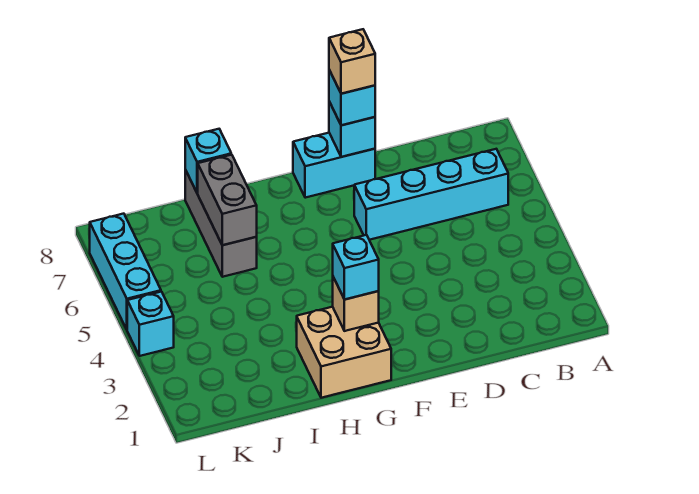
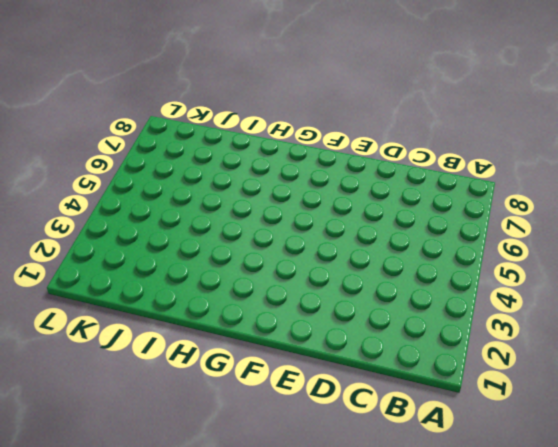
none -> cyan brick B6:E6 level 1
none -> cyan brick E8:F8 level 1
none -> tan brick G1:H2 level 1

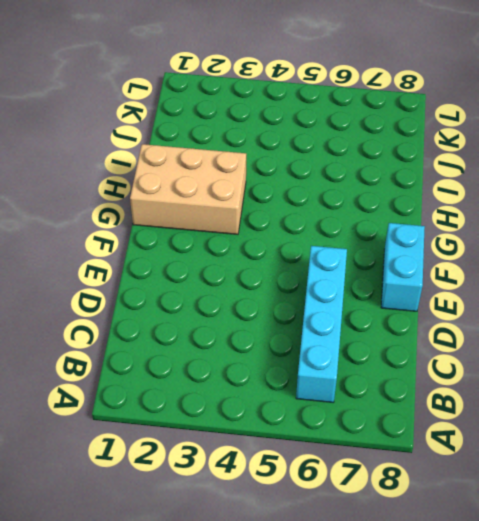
tan brick G1:H3 level 1 -> tan brick G1:H2 level 1
none -> grey brick I6:I8 level 1
none -> cyan brick L4 level 1
none -> cyan brick L5:L7 level 1

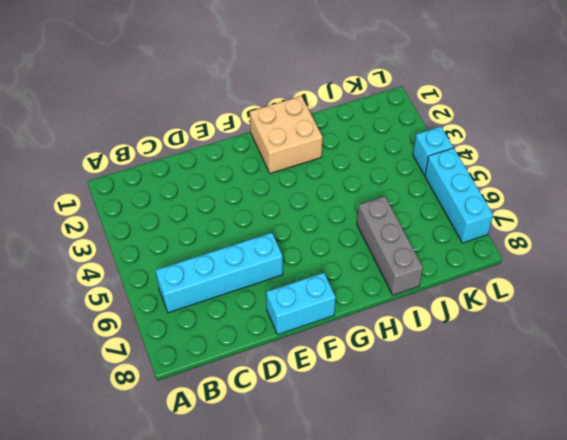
none -> cyan brick E8 level 2
none -> tan brick G2 level 2
none -> grey brick I6:I7 level 2

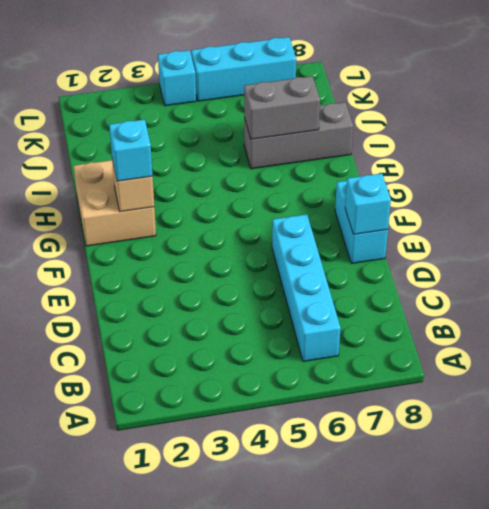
none -> cyan brick I8 level 2
none -> cyan brick E8 level 3
none -> tan brick E8 level 4

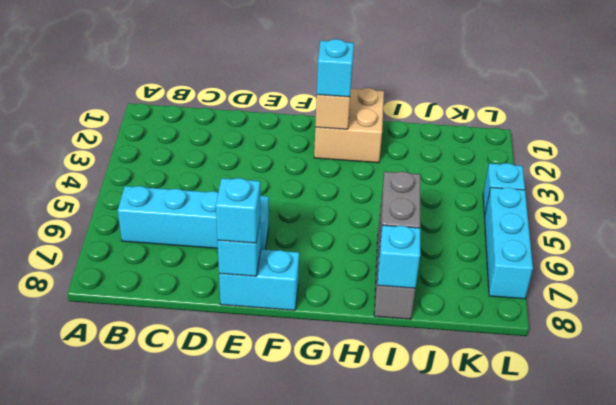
none -> tan brick E8 level 4

